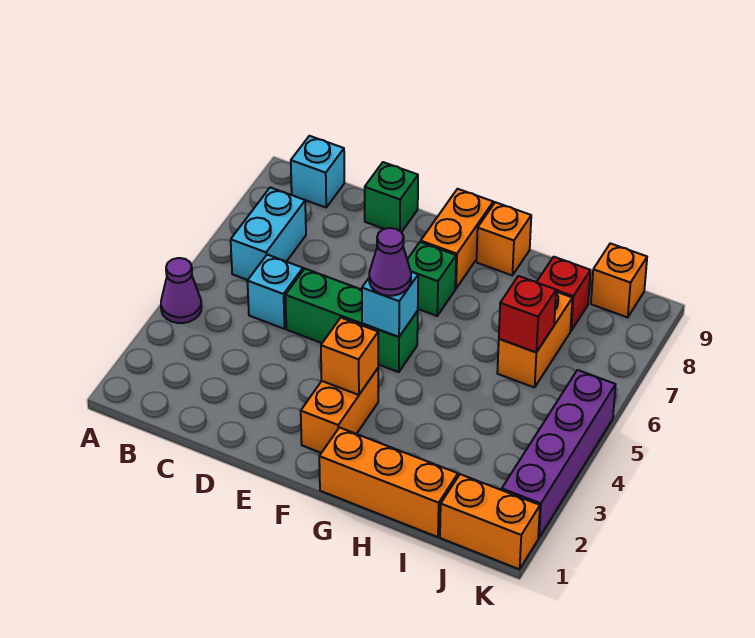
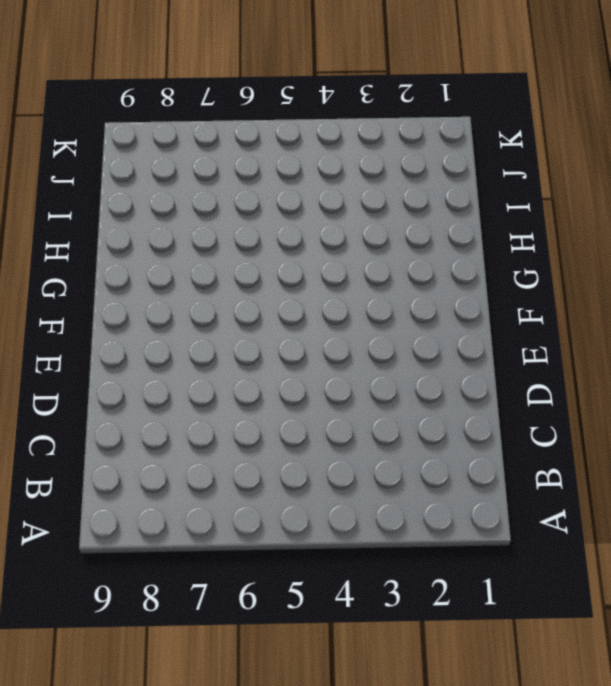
none -> purple cone A4 level 1
none -> cyan brick B6:B7 level 1
none -> cyan brick B9 level 1

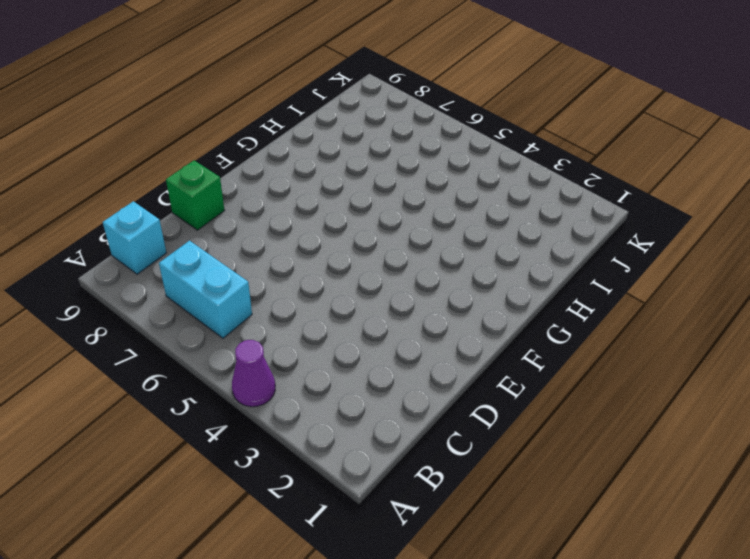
none -> cyan brick C5 level 1
none -> green brick D5:F5 level 1
none -> orange brick F2:F3 level 1

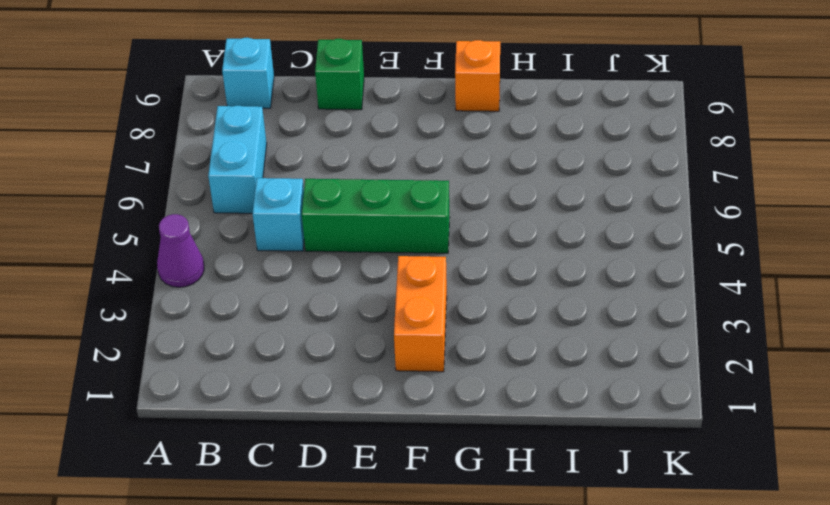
none -> green brick F7 level 1
none -> orange brick F8:F9 level 1
none -> orange brick G1:I1 level 1

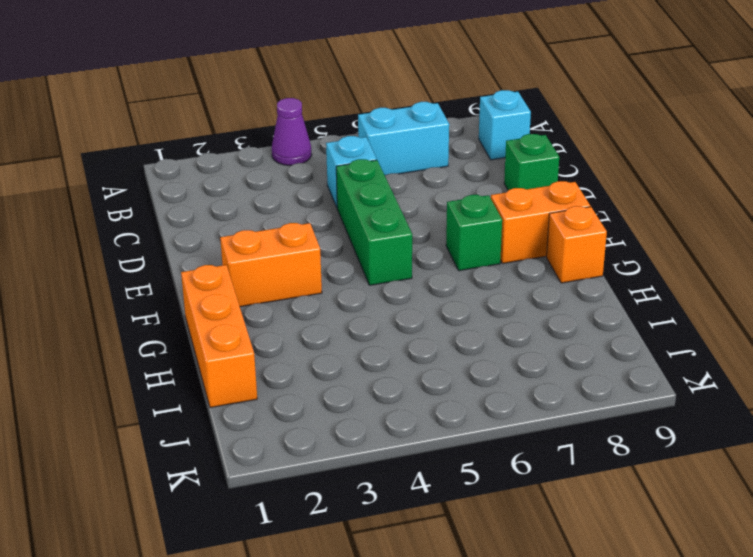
none -> orange brick I6:I7 level 1
none -> red brick I8 level 1
none -> orange brick J1:K1 level 1

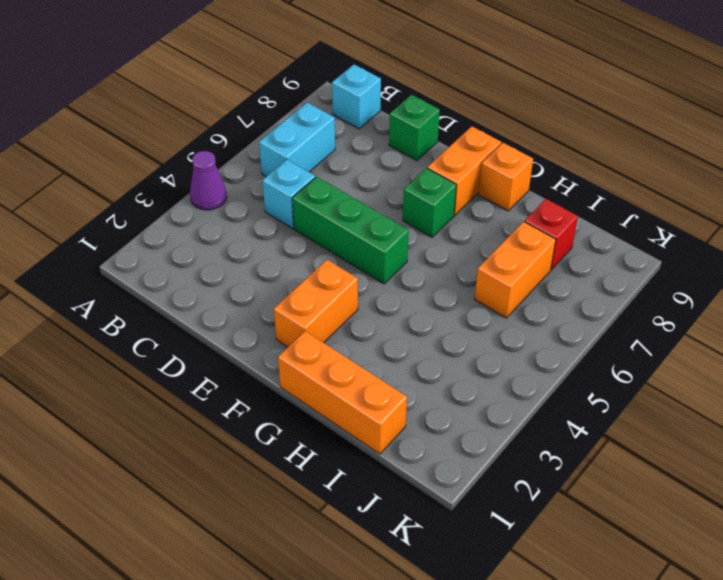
none -> orange brick J1:K1 level 1
none -> orange brick J9 level 1
none -> purple brick K2:K5 level 1

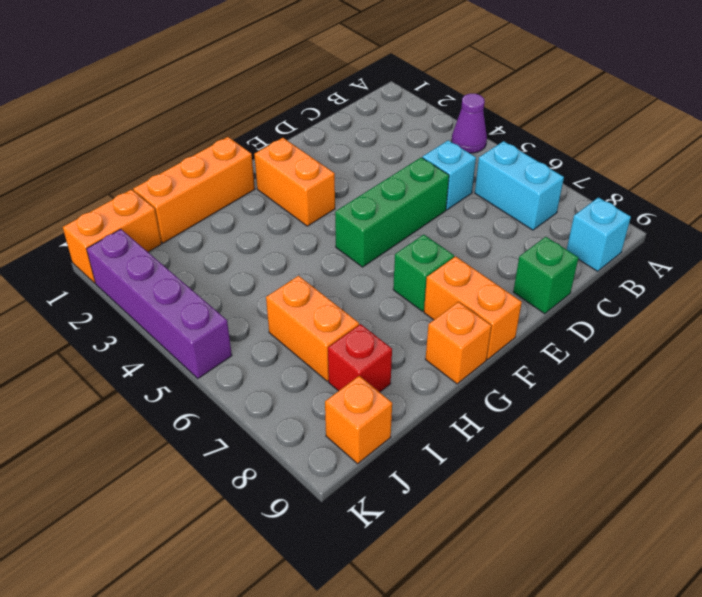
none -> orange brick F3 level 2
none -> cyan brick F5 level 2
none -> red brick I6 level 2

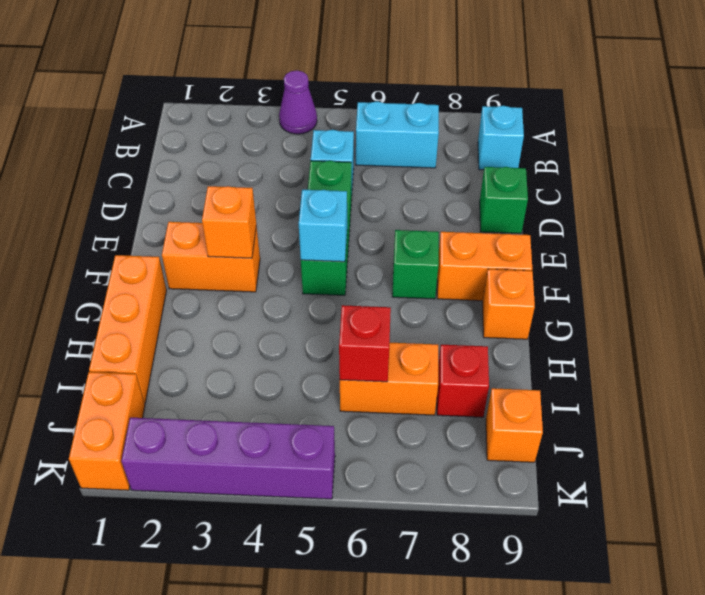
none -> purple cone F5 level 3

